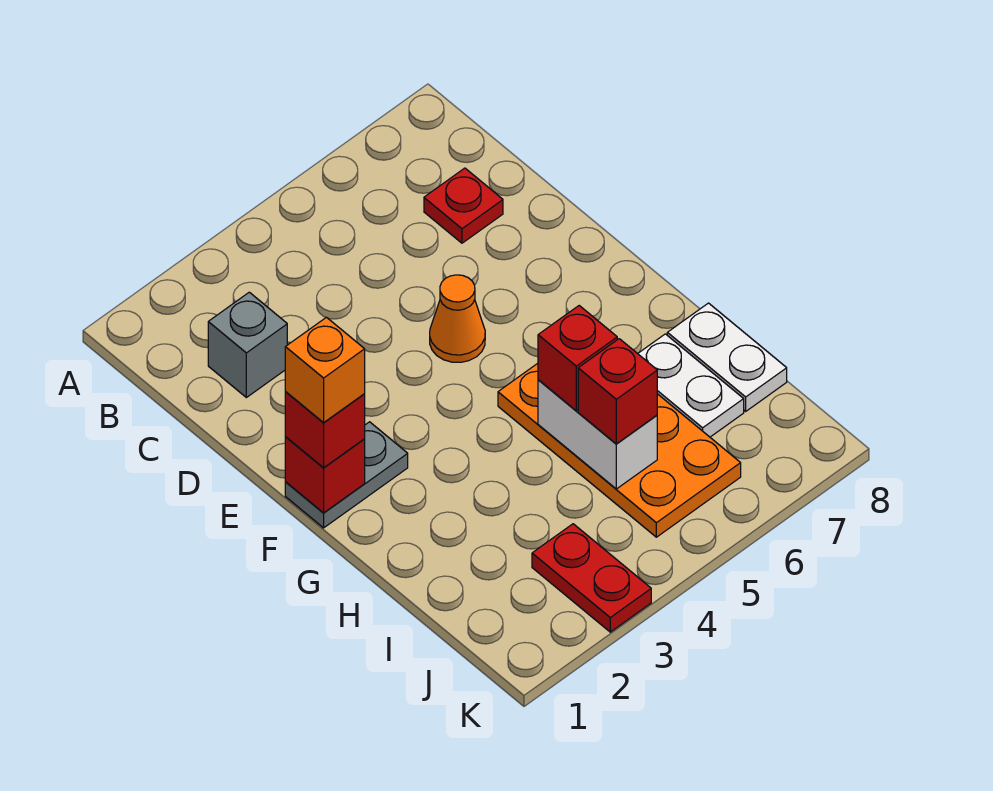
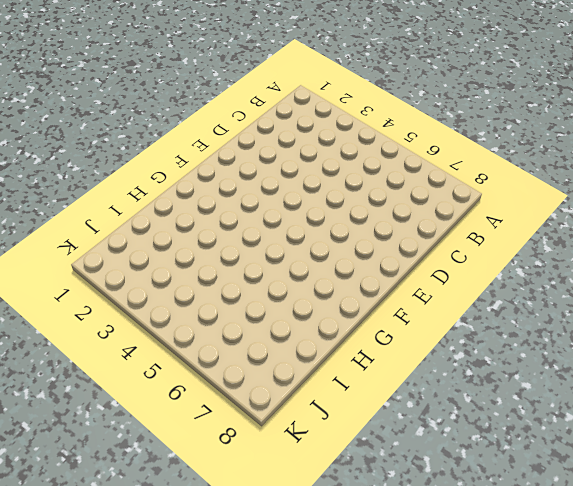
none -> grey brick C2 level 1
none -> red plate C7 level 1
none -> orange cone E5 level 1

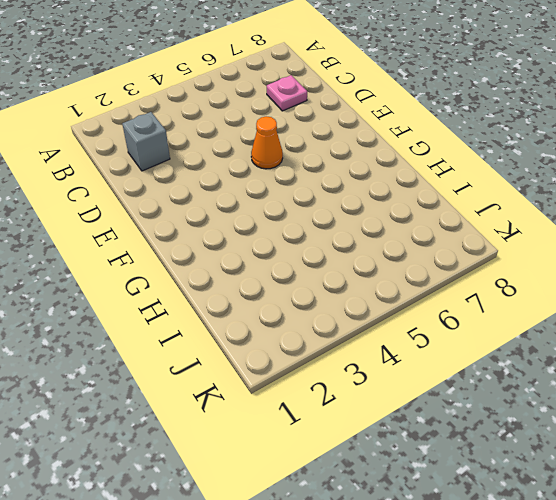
pink plate C7 level 1 -> red plate C7 level 1
none -> grey plate F1:F2 level 1
none -> orange plate G5:J6 level 1
none -> white plate H7:I7 level 1

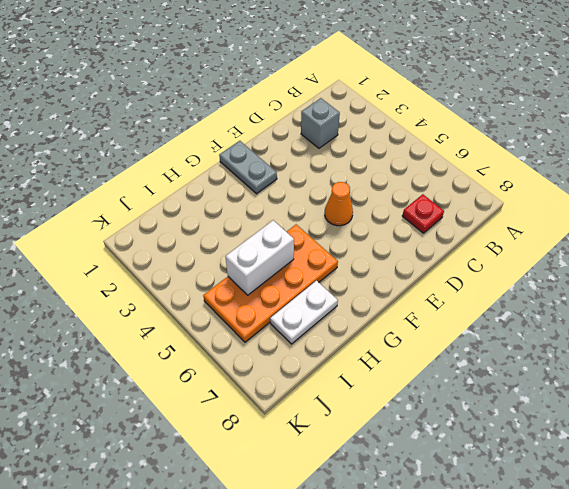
none -> white plate H8:I8 level 1
none -> red plate J3:K3 level 1
none -> red brick F1 level 2

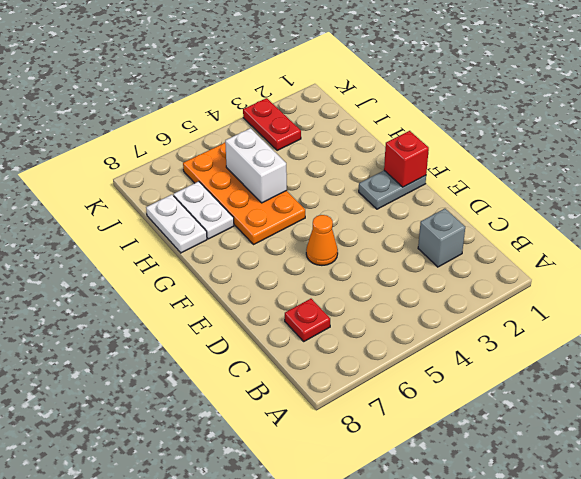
none -> red brick F1 level 3
none -> red brick H5 level 3
none -> red brick I5 level 3

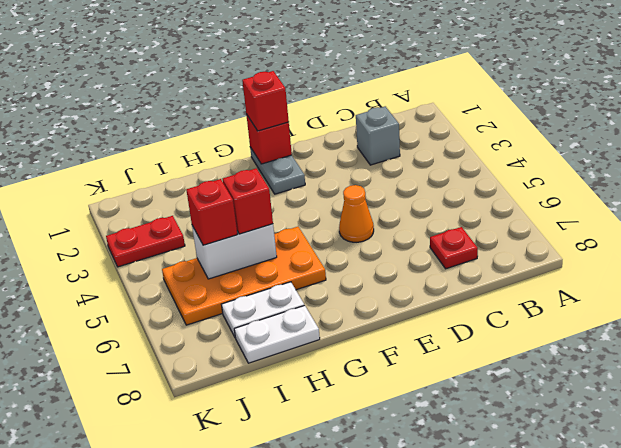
none -> orange brick F1 level 4

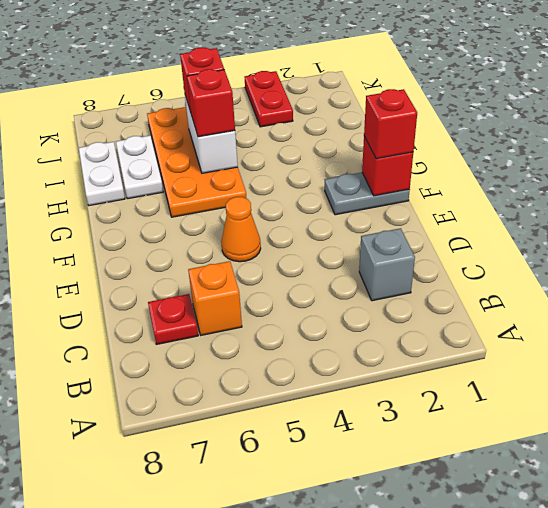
orange brick C6 level 1 -> orange brick F1 level 4

